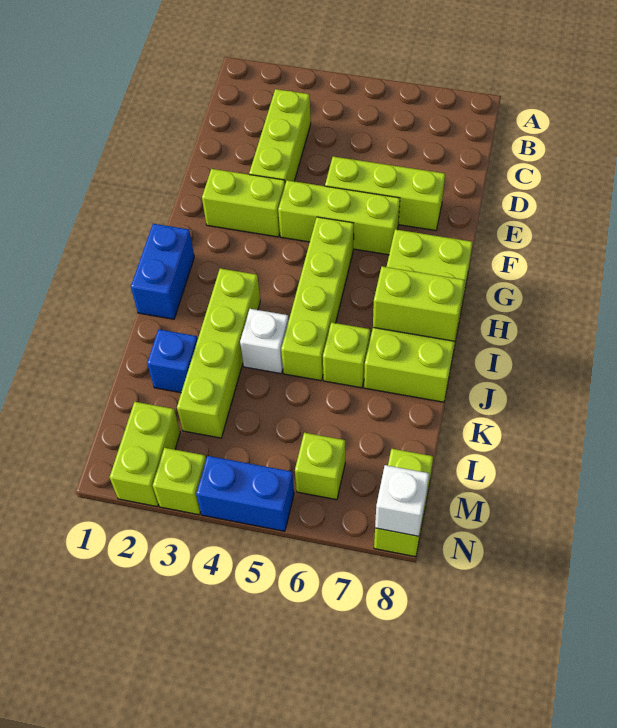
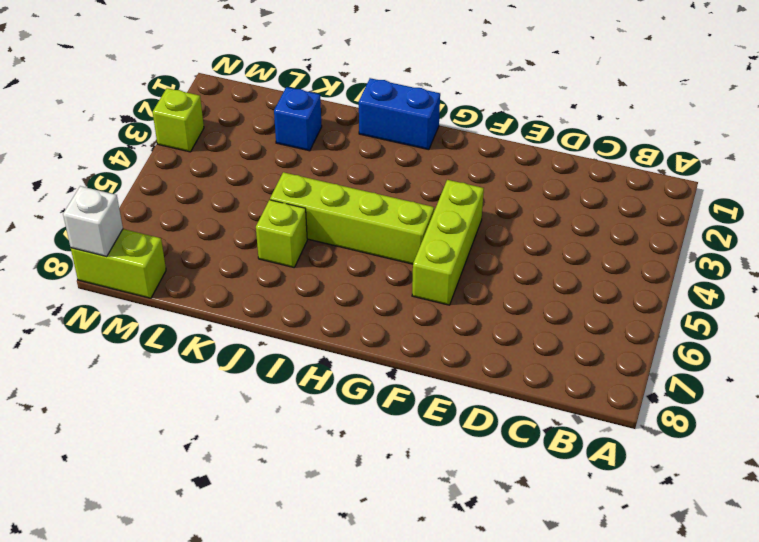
none -> lime brick C3:E3 level 1
none -> lime brick E5:E7 level 1
none -> lime brick F2:F3 level 1

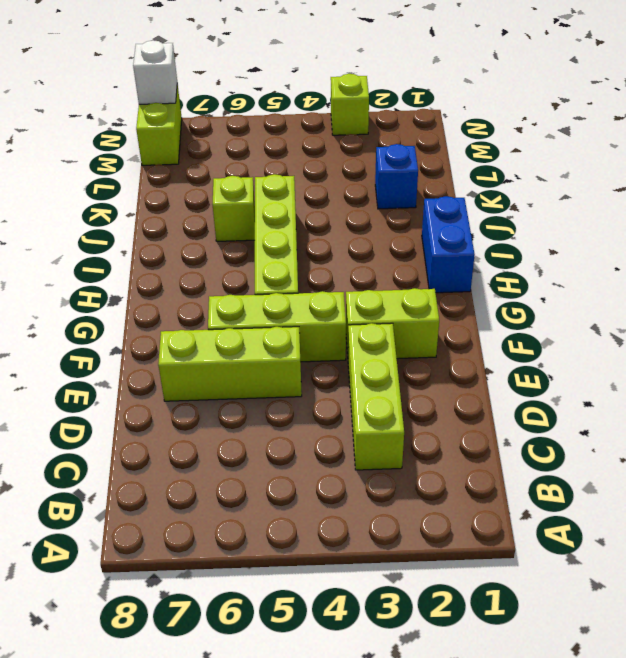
none -> lime brick G7:J8 level 1
none -> lime brick I3:L3 level 1
none -> white brick J4 level 1

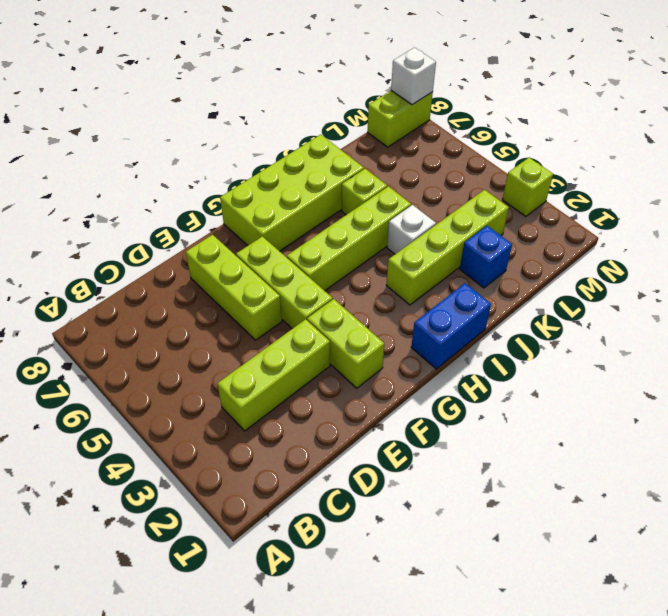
none -> lime brick M2:N2 level 1
none -> lime brick M6 level 1
none -> blue brick N4:N5 level 1

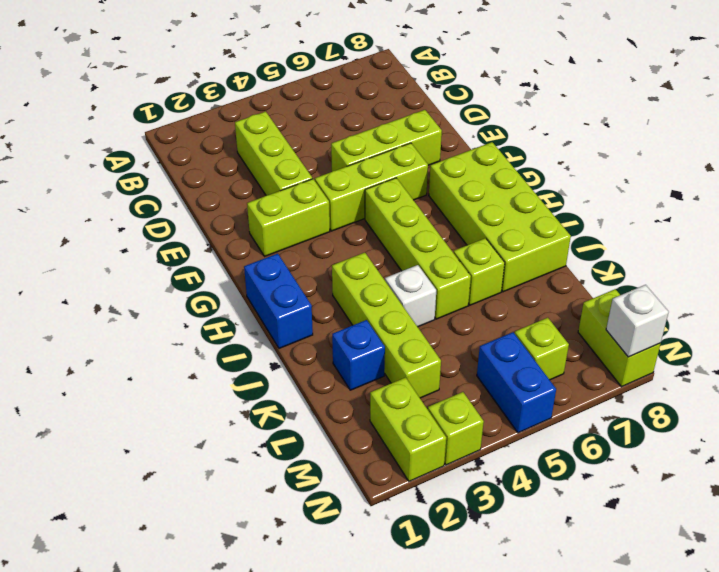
blue brick M5:N5 level 1 -> blue brick N4:N5 level 1
none -> lime brick I7:I8 level 2

